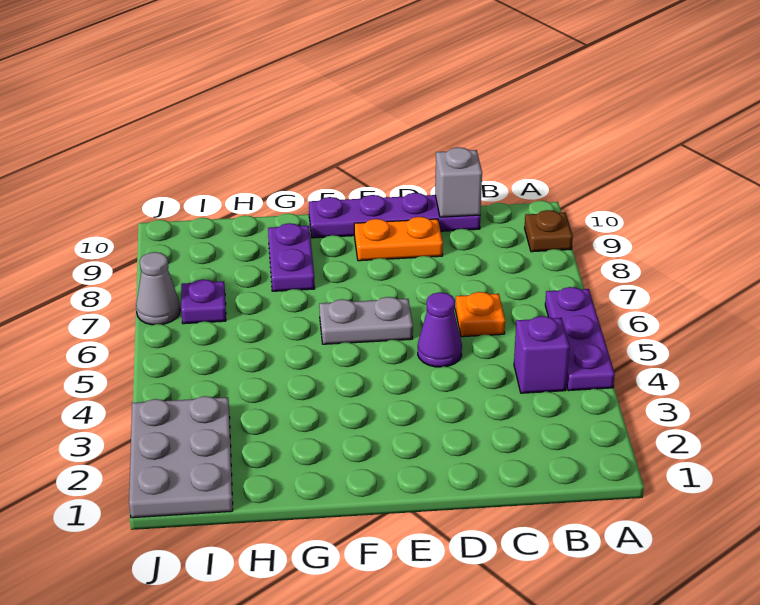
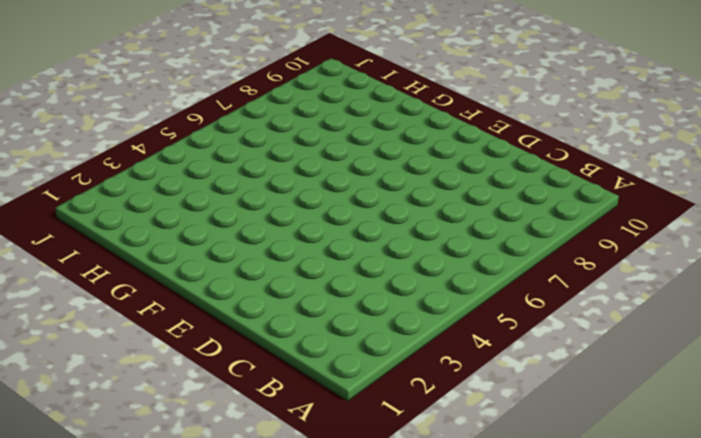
none -> purple plate A4:A6 level 1
none -> brown plate A9 level 1
none -> purple brick B4 level 1

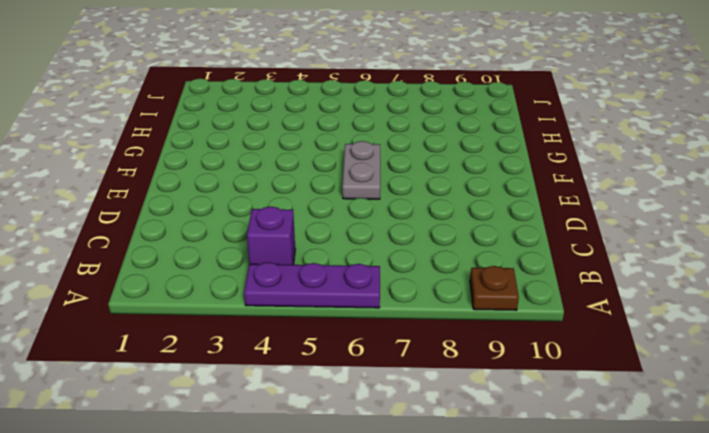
none -> orange plate C6 level 1
none -> purple plate C10:F10 level 1
none -> purple cone D5 level 1

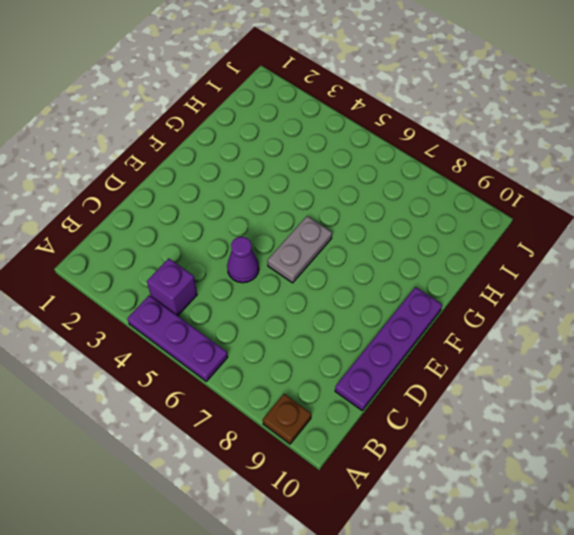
none -> orange plate C6 level 1
none -> orange plate D9:E9 level 1
none -> purple plate G8:G9 level 1

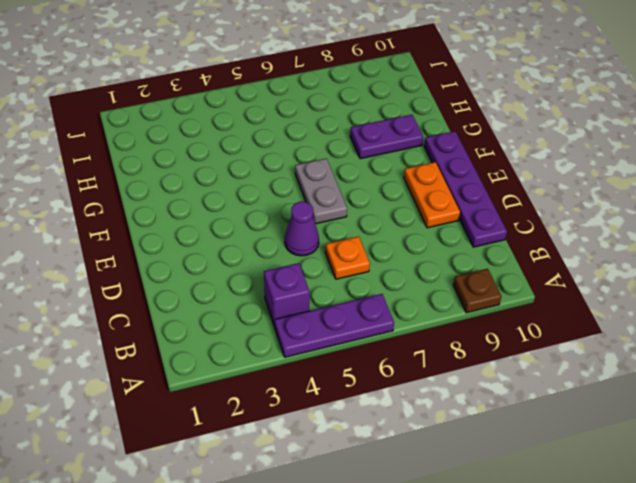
none -> grey plate I1:J3 level 1
none -> purple plate I7 level 1
none -> grey cone J7 level 1

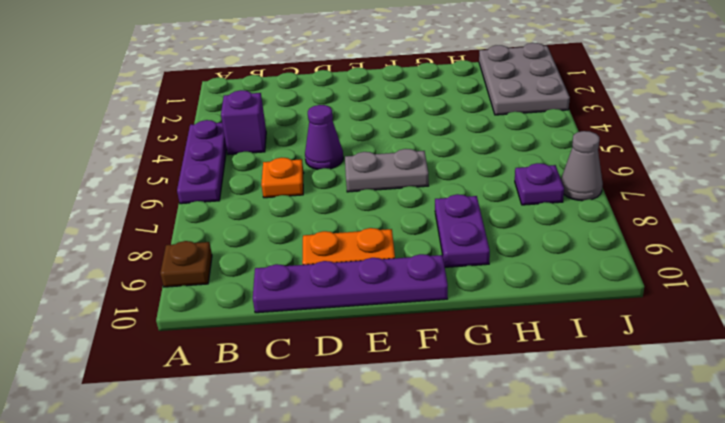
none -> grey brick C10 level 2

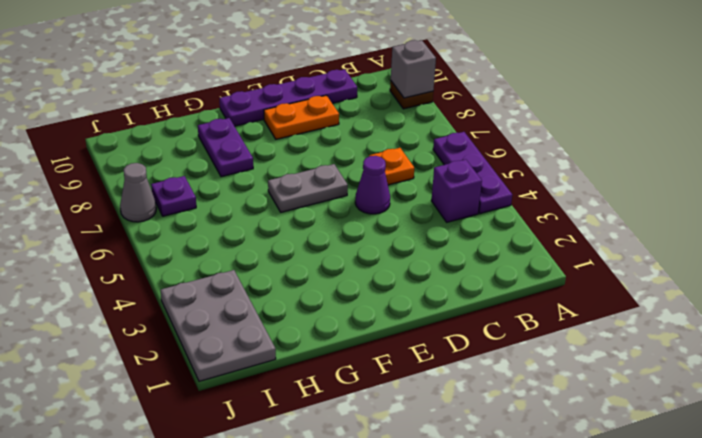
grey brick A9 level 2 -> grey brick C10 level 2

